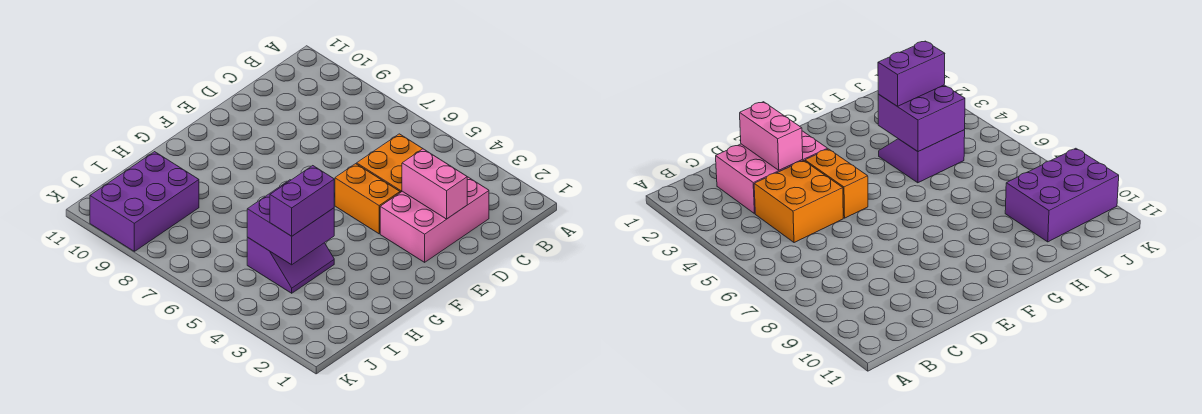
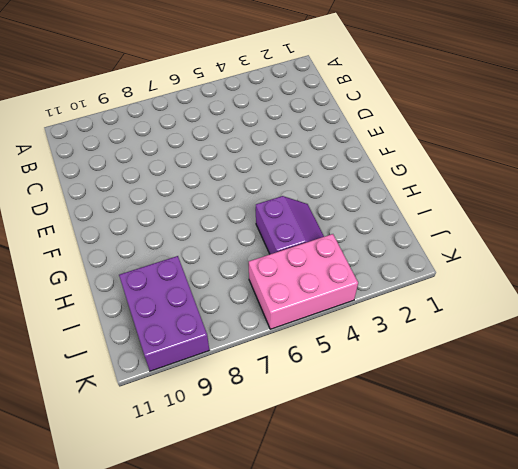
pink brick J4:K6 level 1 -> pink brick C2:E3 level 1
none -> orange brick C4:D5 level 1
none -> orange brick E4:E5 level 1

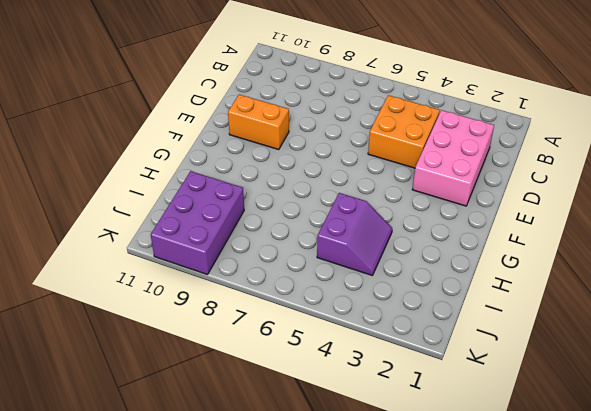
orange brick E9:E10 level 1 -> orange brick E4:E5 level 1
none -> pink brick D2:D3 level 2
none -> purple brick H4:I5 level 2

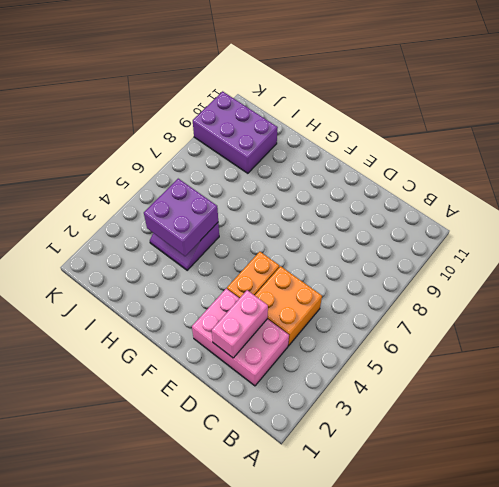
none -> purple brick H4:I4 level 3

